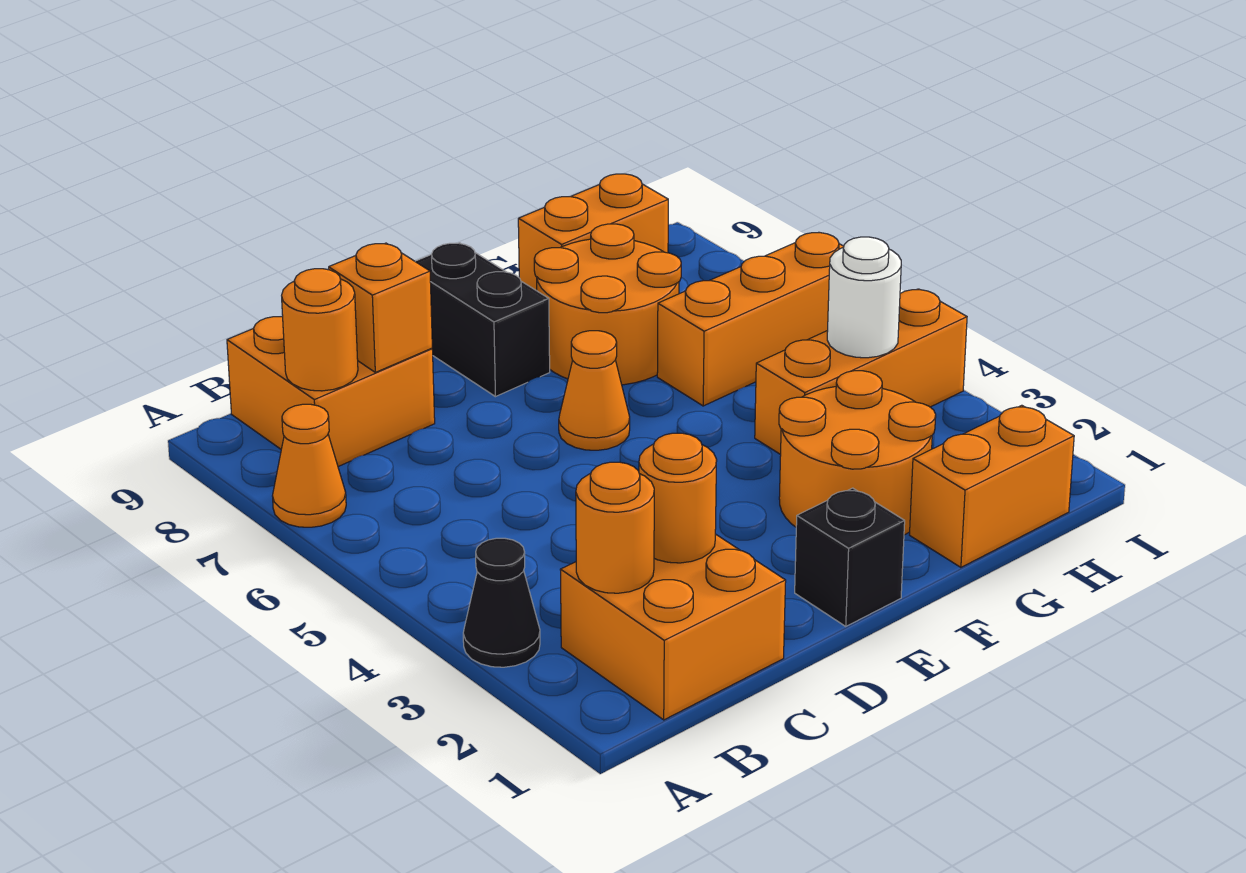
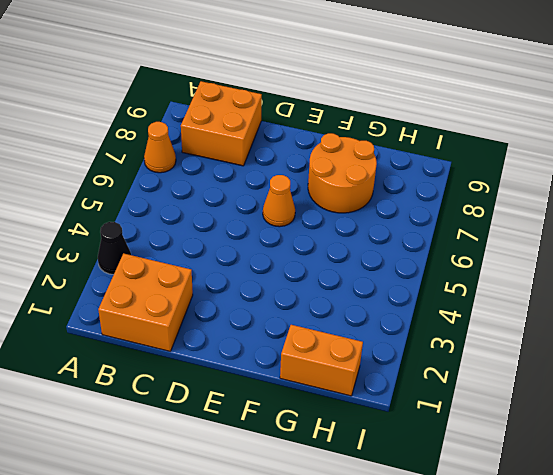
none -> black brick E1 level 1
none -> black brick E8:E9 level 1
none -> orange round brick F2:G3 level 1

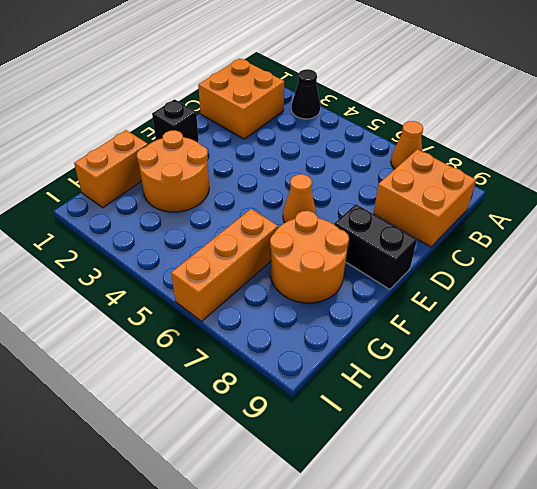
none -> orange brick G4:I4 level 1
none -> orange brick G9:H9 level 1
none -> orange round brick B2 level 2

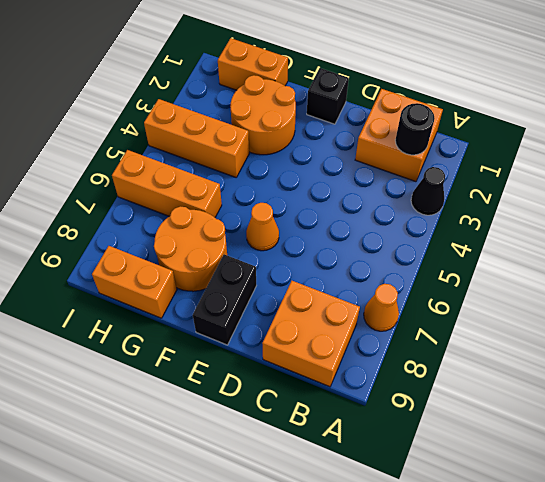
black round brick B2 level 2 -> orange round brick B2 level 2
none -> orange round brick B8 level 2
none -> orange round brick C2 level 2
none -> orange brick C8 level 2

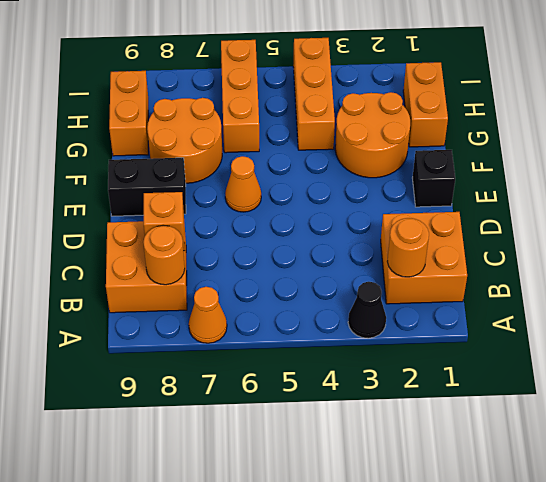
none -> orange round brick C2 level 2
none -> white round brick H4 level 2

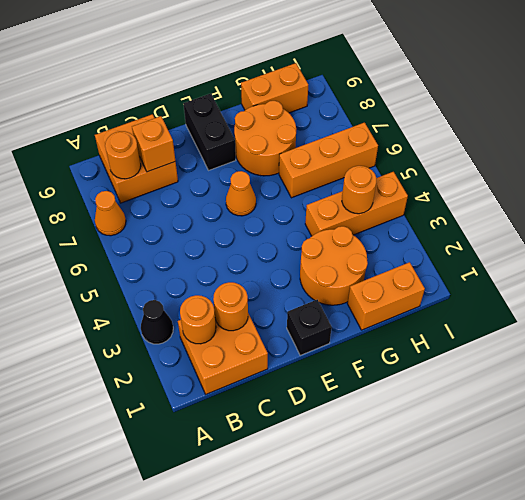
orange round brick H4 level 2 -> white round brick H4 level 2

